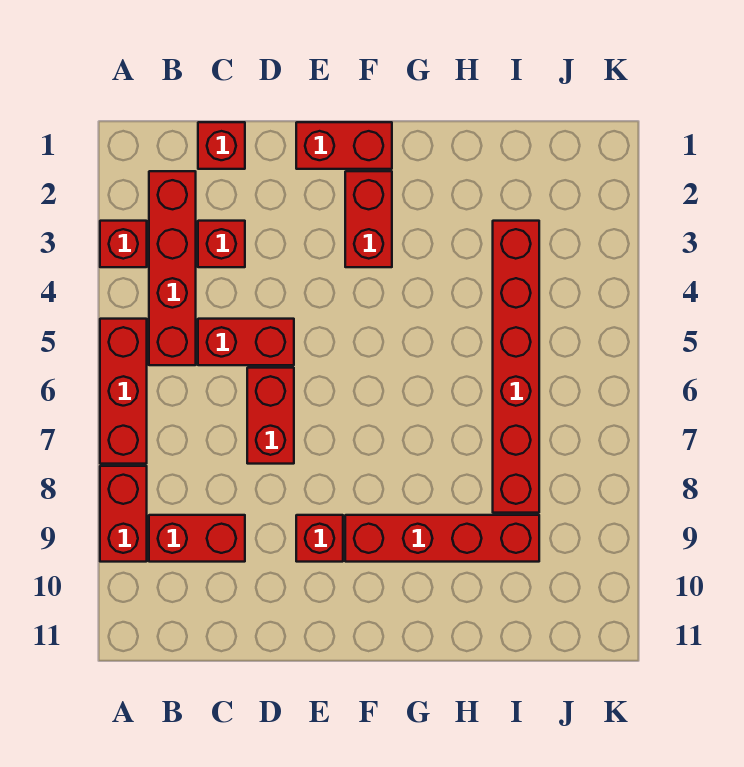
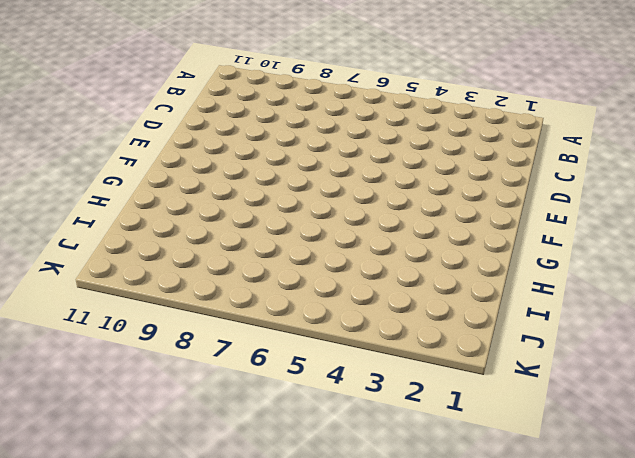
none -> red brick A3 level 1
none -> red brick A5:A7 level 1
none -> red brick A8:A9 level 1

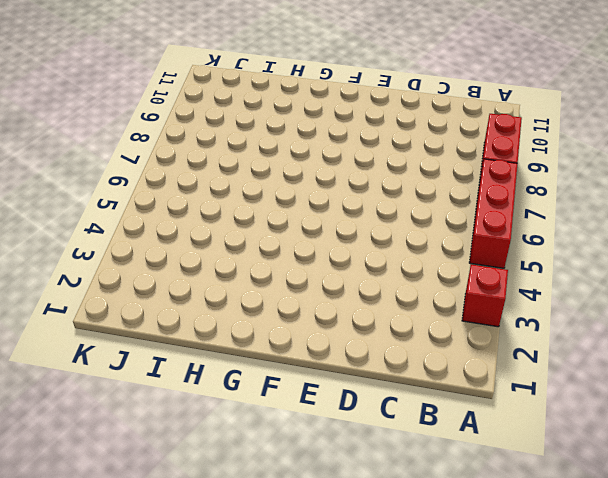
none -> red brick B2:B5 level 1
none -> red brick B9:C9 level 1
none -> red brick C1 level 1

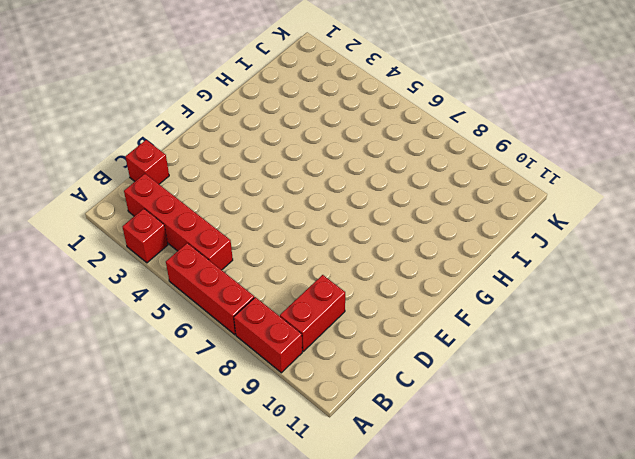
none -> red brick C3 level 1
none -> red brick C5:D5 level 1
none -> red brick D6:D7 level 1

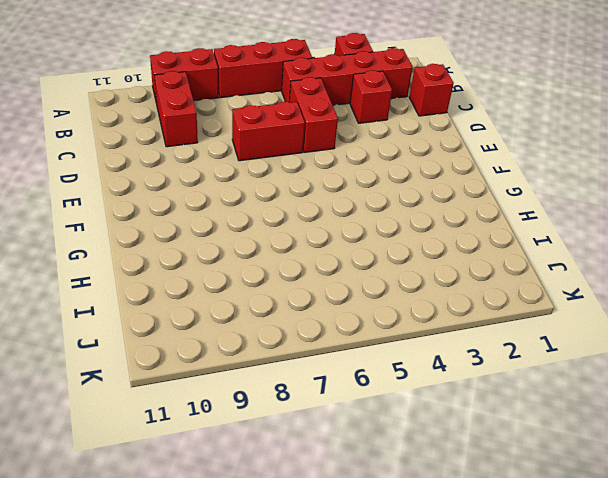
none -> red brick E1:F1 level 1
none -> red brick E9 level 1
none -> red brick F2:F3 level 1

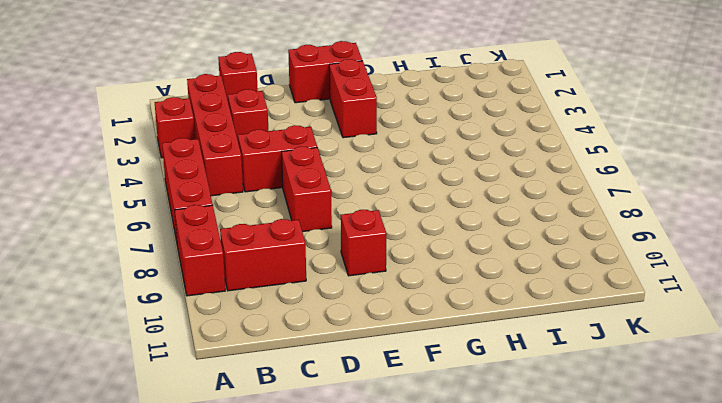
none -> red brick F9:I9 level 1
none -> red brick I3:I8 level 1

